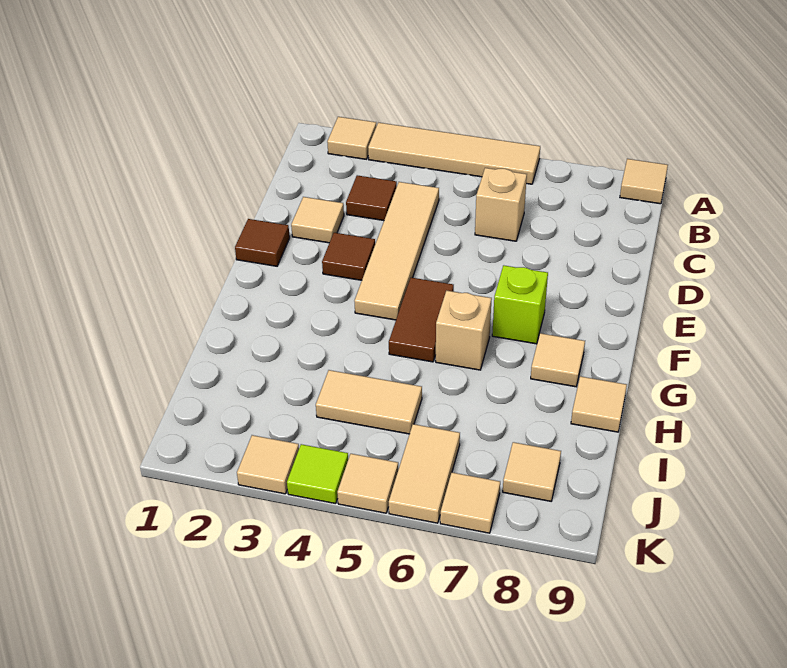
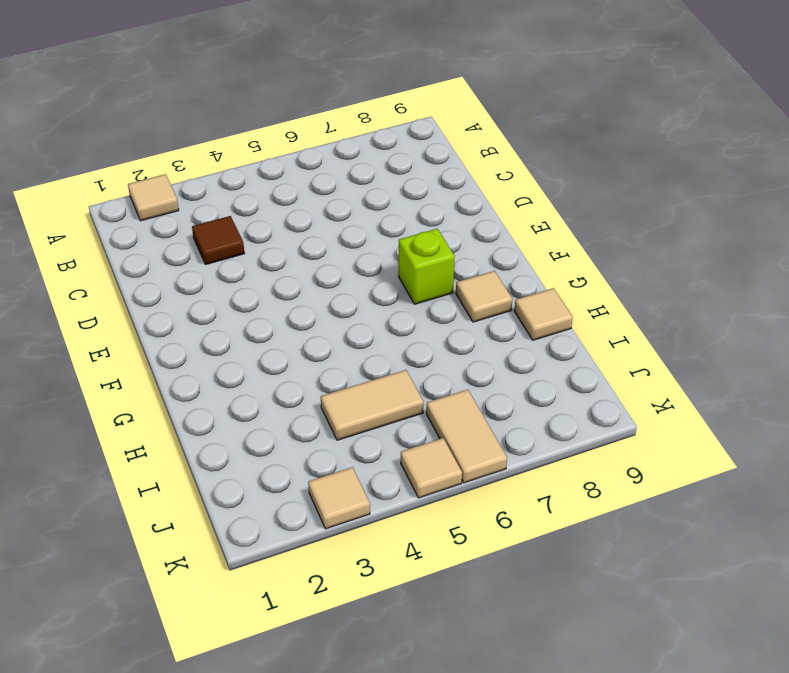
none -> tan tile A3:A6 level 1
none -> tan tile A9 level 1
none -> tan tile C4:F4 level 1

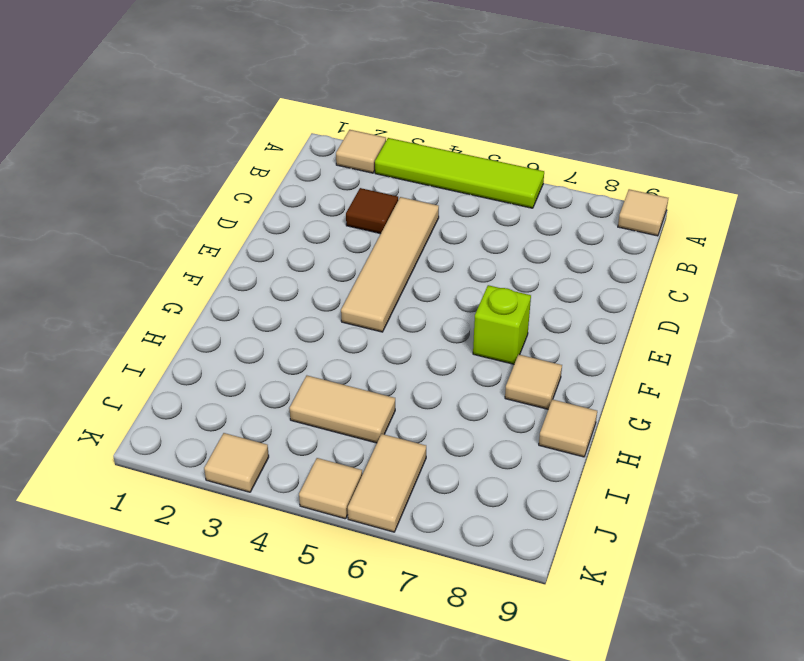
lime tile A3:A6 level 1 -> tan tile A3:A6 level 1
none -> tan brick C6 level 1
none -> tan tile D2 level 1
none -> brown tile E1 level 1

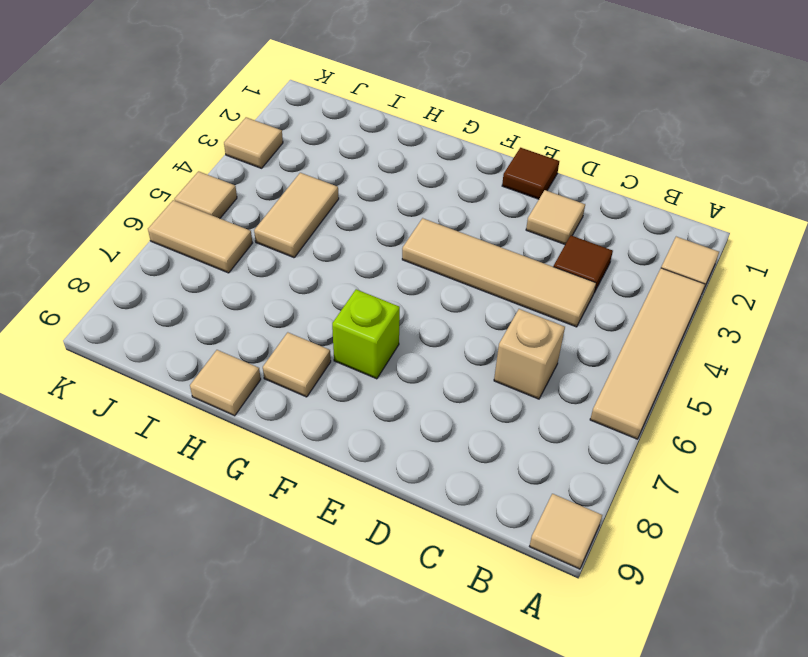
none -> brown tile E3 level 1
none -> brown tile F5:G5 level 1
none -> tan brick G6 level 1

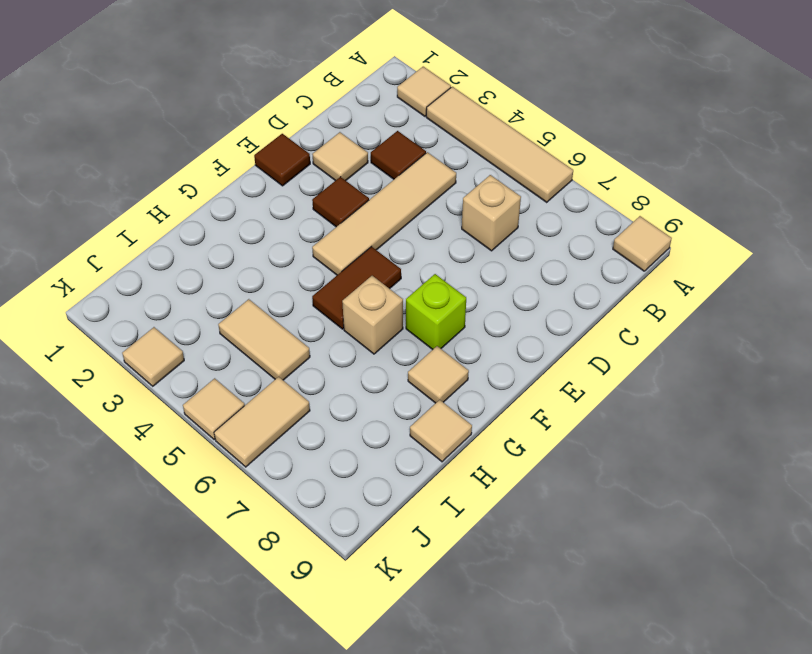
none -> tan tile J8 level 1
none -> lime tile K4 level 1
none -> tan tile K7 level 1

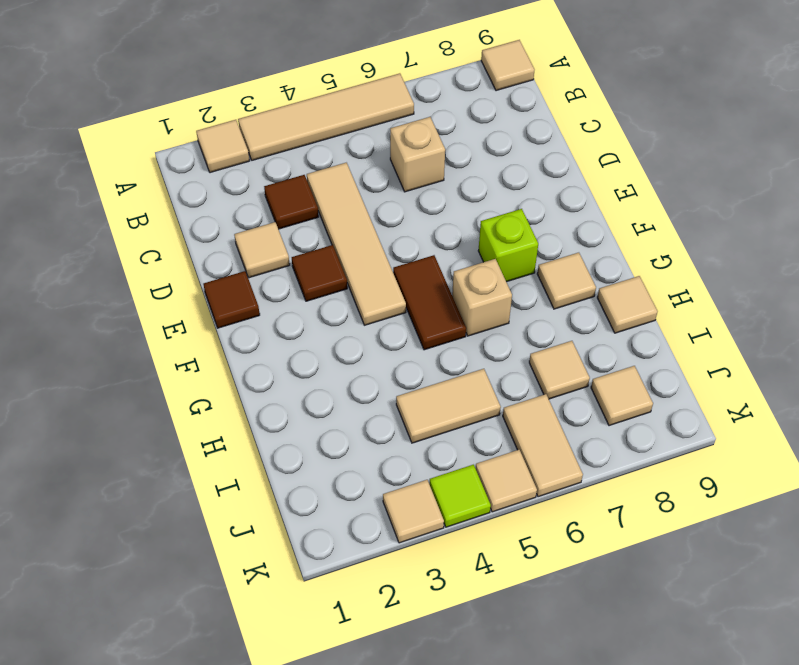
tan tile I7 level 1 -> tan tile K7 level 1

